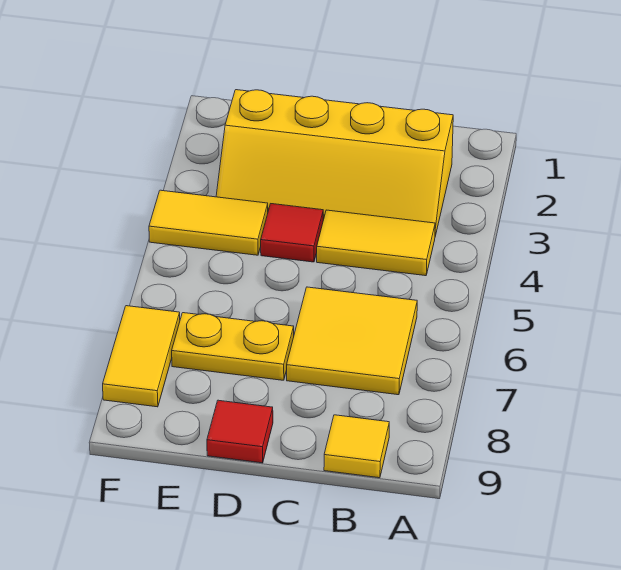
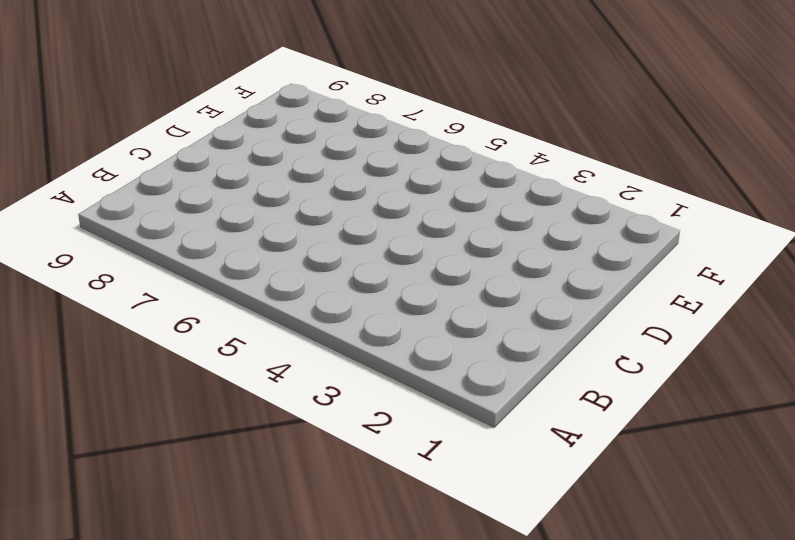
none -> yellow slope B2:E3 level 1 top 2
none -> yellow tile B4:C4 level 1

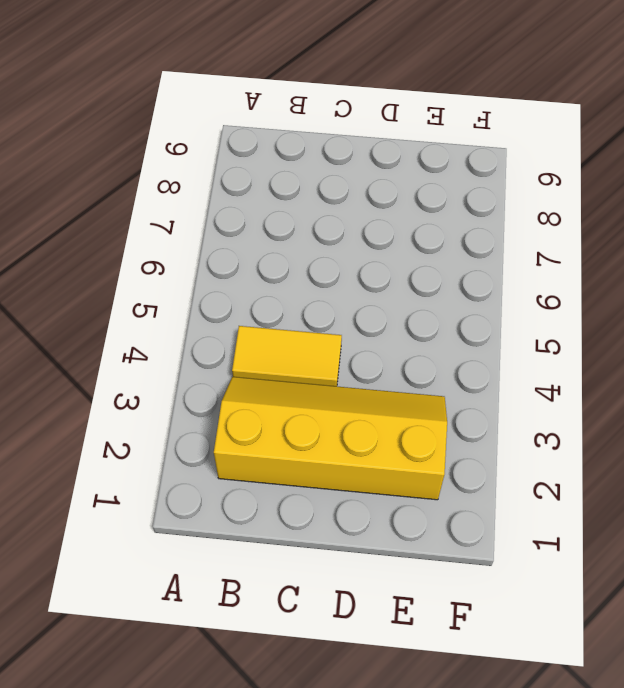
none -> yellow tile B6:C7 level 1
none -> yellow tile B9 level 1

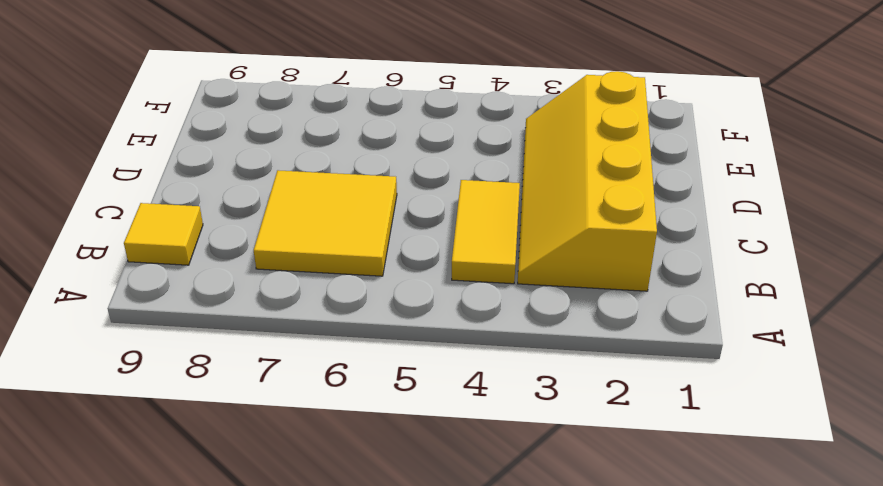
none -> red tile D4 level 1
none -> yellow plate D7:E7 level 1

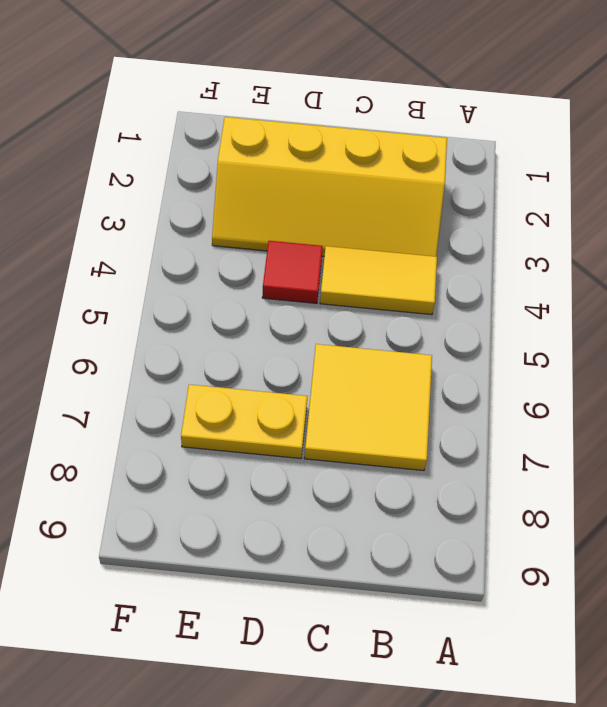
none -> yellow tile B9 level 1
none -> red tile D9 level 1

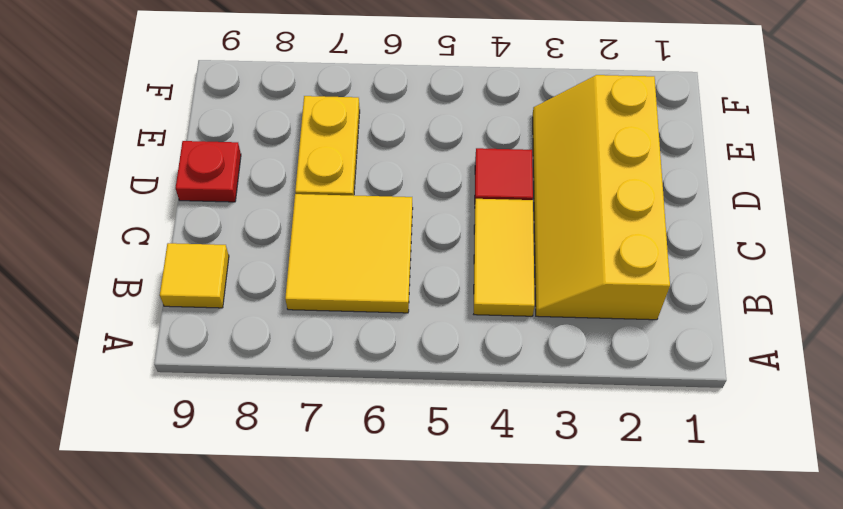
red plate D9 level 1 -> red tile D9 level 1
none -> yellow tile E4:F4 level 1
none -> yellow tile F7:F8 level 1

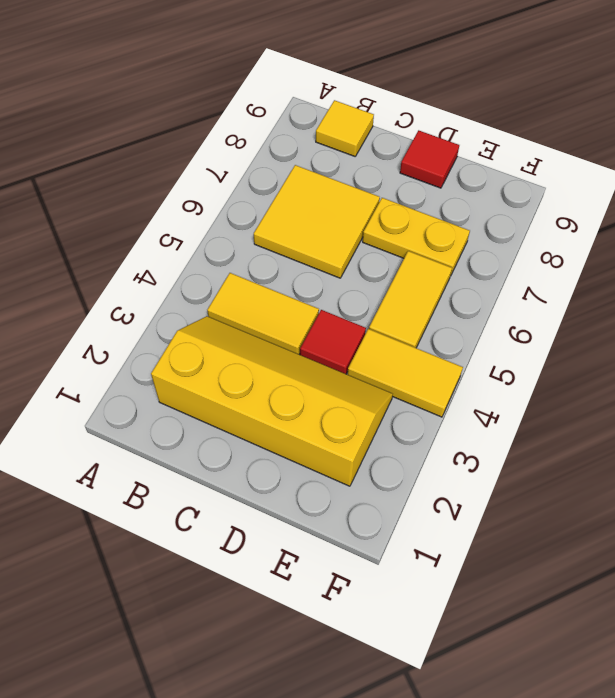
yellow tile E5:E6 level 1 -> yellow tile F7:F8 level 1

